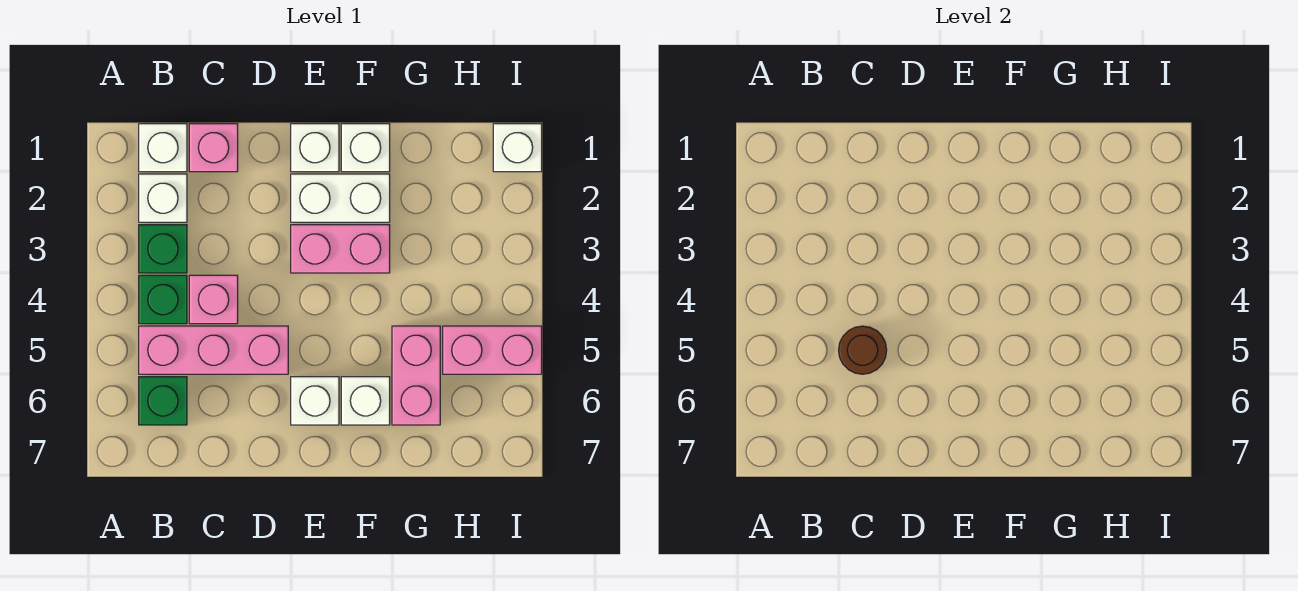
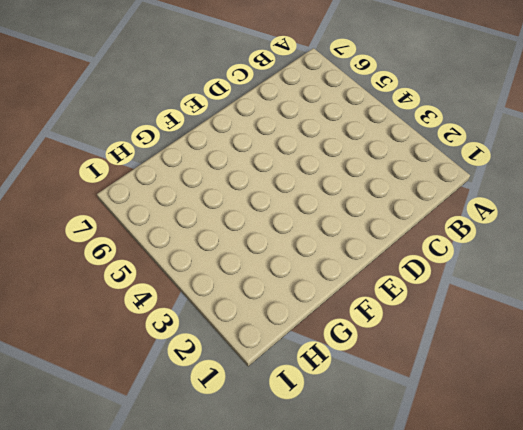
none -> white brick B1 level 1
none -> white brick B2 level 1
none -> green brick B3 level 1

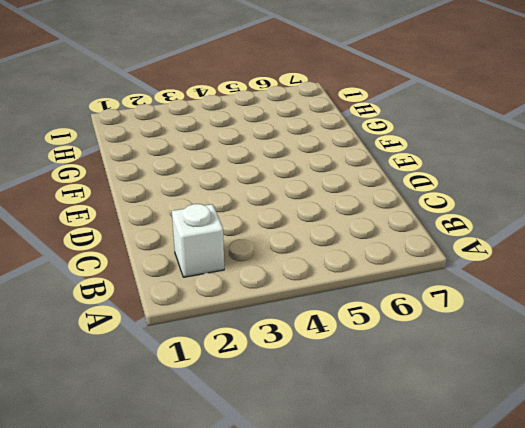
none -> white brick B1 level 1
none -> green brick B3 level 1
none -> green brick B4 level 1

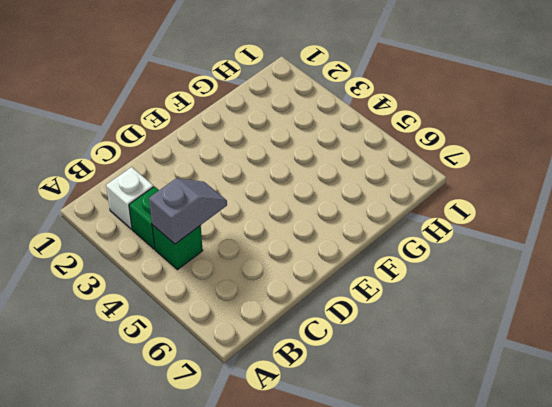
grey slope B4:C4 level 2 top B -> none
none -> white brick B1 level 1
none -> pink brick B5:D5 level 1
none -> green brick B6 level 1

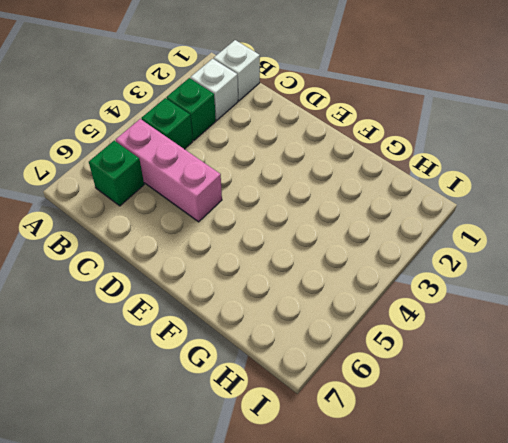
none -> pink brick C1 level 1
none -> pink brick C4 level 1
none -> white brick E1 level 1

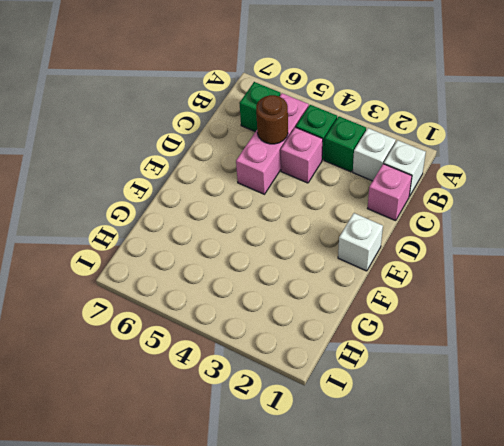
none -> white brick E2:F2 level 1
none -> pink brick E3:F3 level 1
none -> white brick E6 level 1

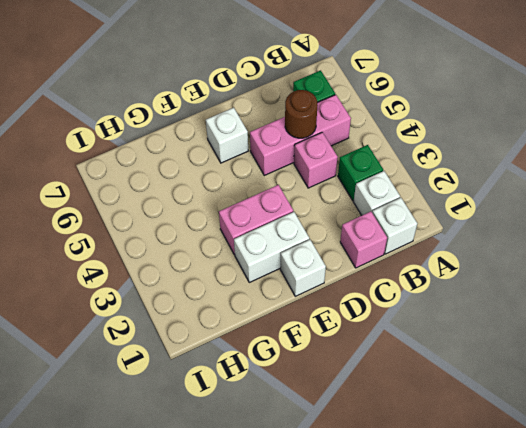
none -> green brick B4 level 1
none -> white brick F1 level 1
none -> white brick F6 level 1

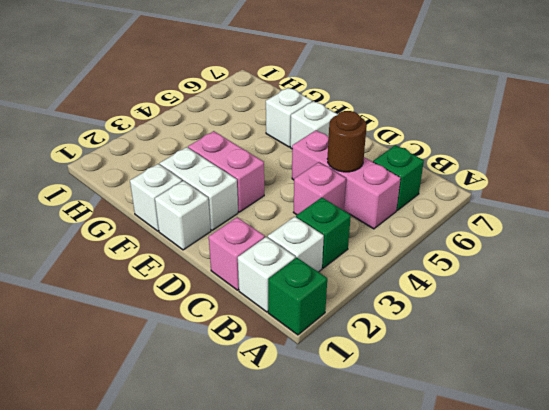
green brick A1 level 1 -> green brick B4 level 1
none -> pink brick G5:G6 level 1
none -> pink brick H5:I5 level 1
none -> white brick I1 level 1

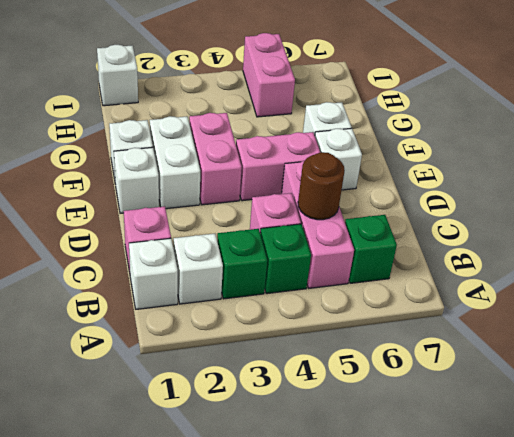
pink brick E4:E5 level 1 -> pink brick G5:G6 level 1

